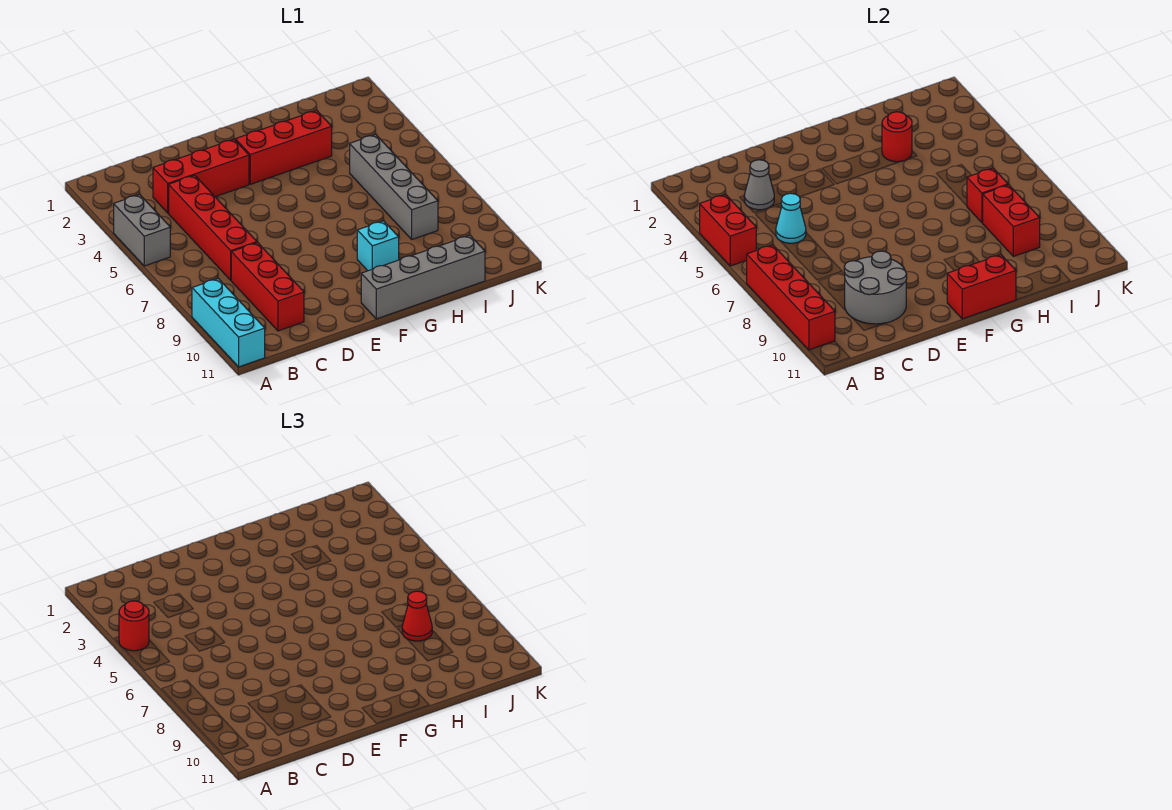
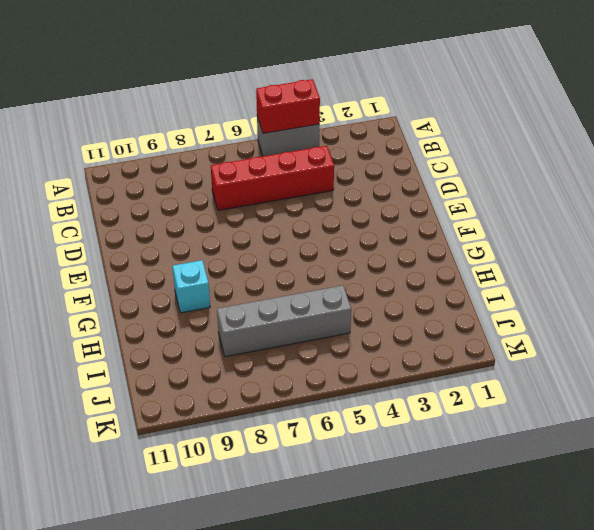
none -> cyan brick A9:A11 level 1
none -> red brick C3:E3 level 1
none -> red brick C8:C10 level 1

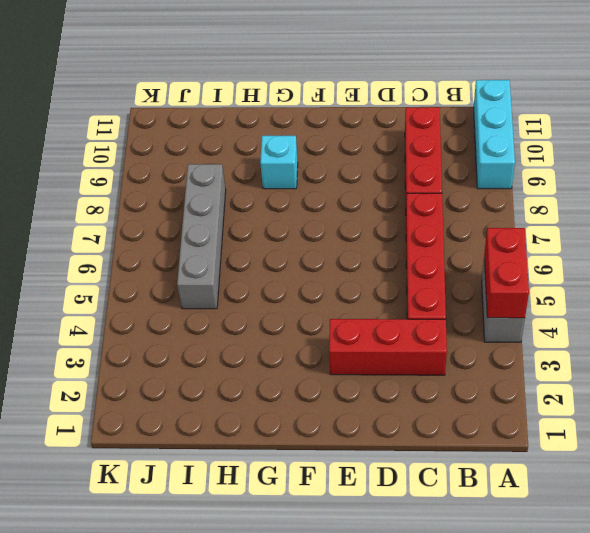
none -> red brick F3:H3 level 1
none -> grey brick F11:I11 level 1
none -> red brick A7:A10 level 2

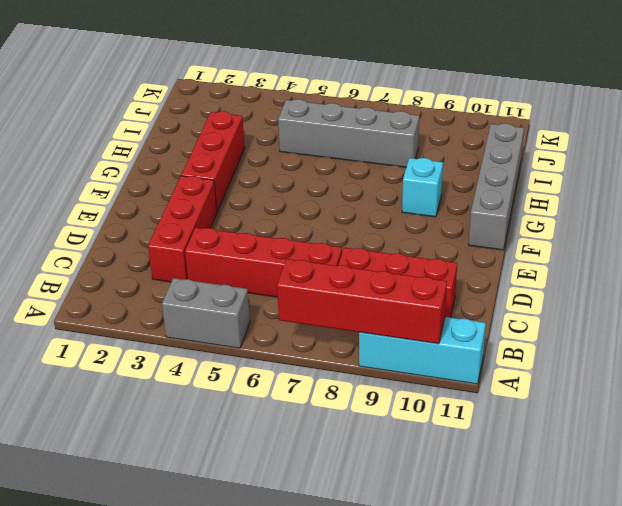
none -> red brick A4:A5 level 2
none -> grey cone C3 level 2
none -> cyan cone C5 level 2

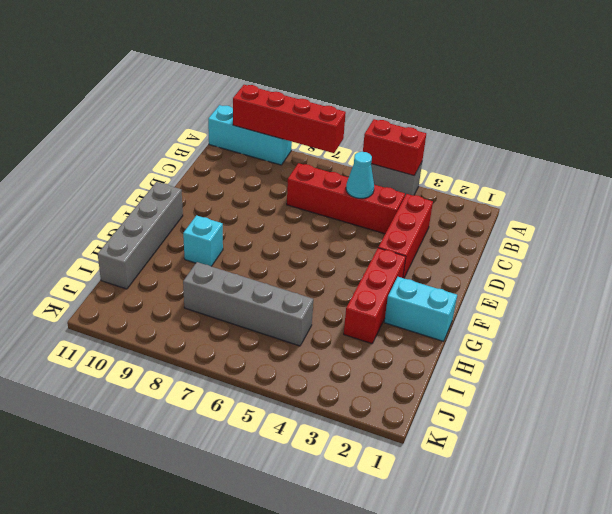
cyan brick G1:G2 level 1 -> none
none -> red brick C8:C10 level 1
none -> grey cone C3 level 2
none -> grey round brick C9:D10 level 2

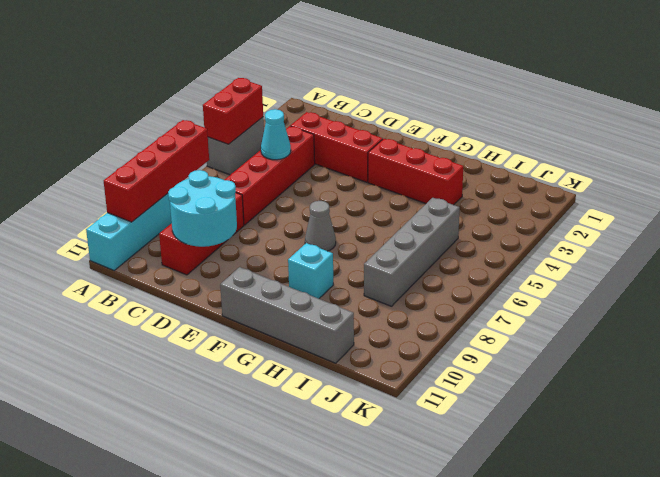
cyan round brick C9:D10 level 2 -> grey round brick C9:D10 level 2
grey cone F7 level 1 -> grey cone C3 level 2
none -> red brick F11:G11 level 2
none -> red round brick H3 level 2
none -> red brick I7 level 2

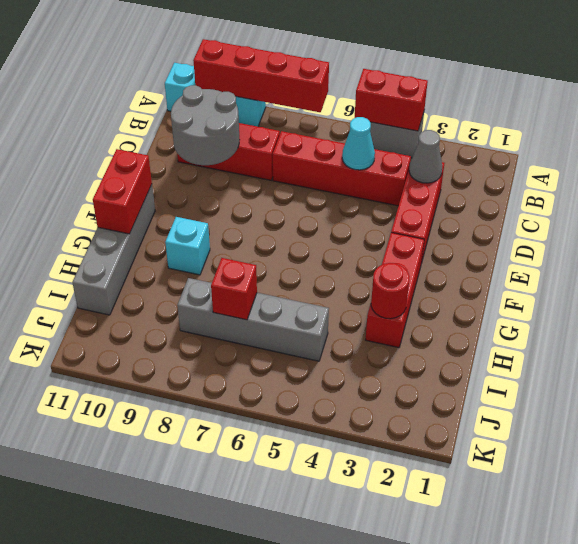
none -> red brick I8:I9 level 2
none -> red round brick A4 level 3
none -> red cone I8 level 3

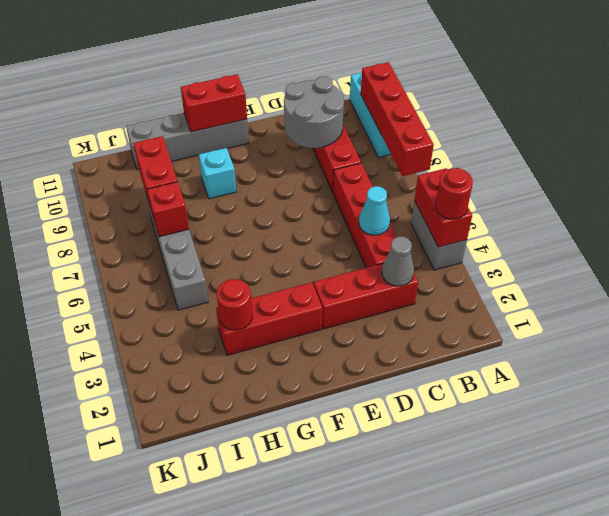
none -> red cone I8 level 3

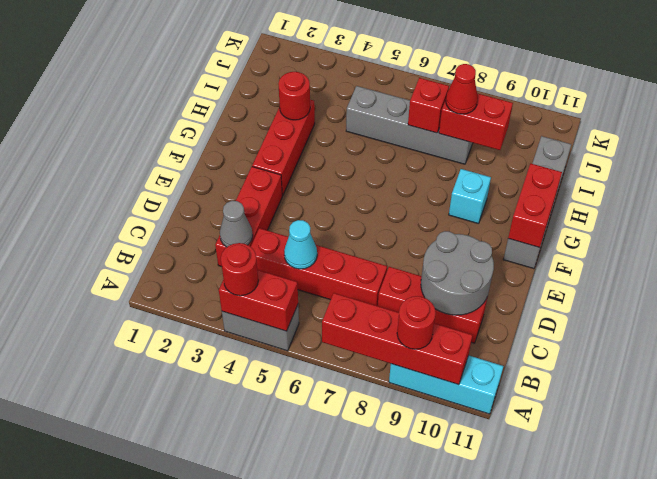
red round brick A9 level 3 -> none

